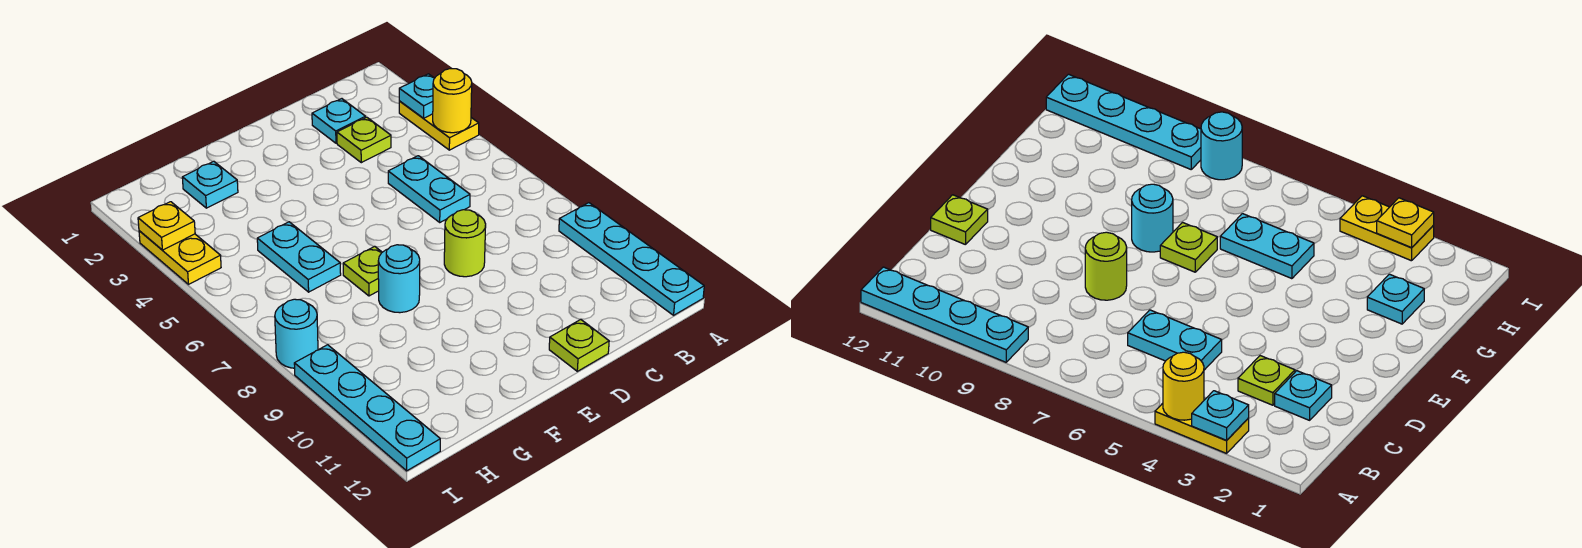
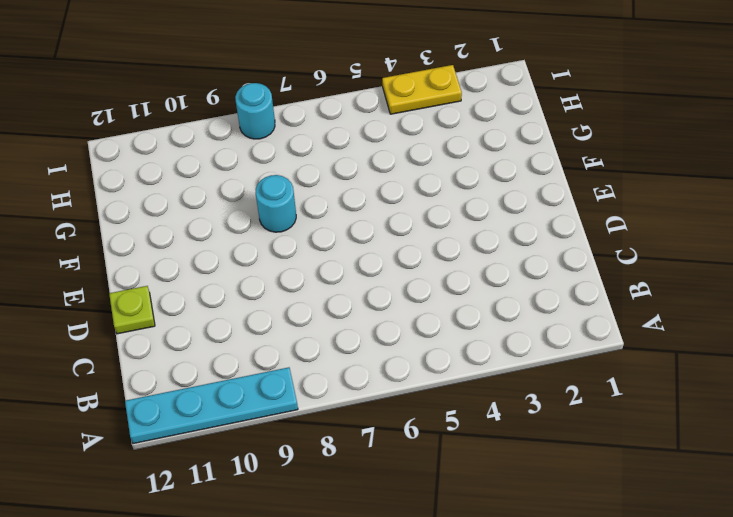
none -> yellow plate A3:A4 level 1
none -> cyan plate C2 level 1
none -> lime plate C3 level 1

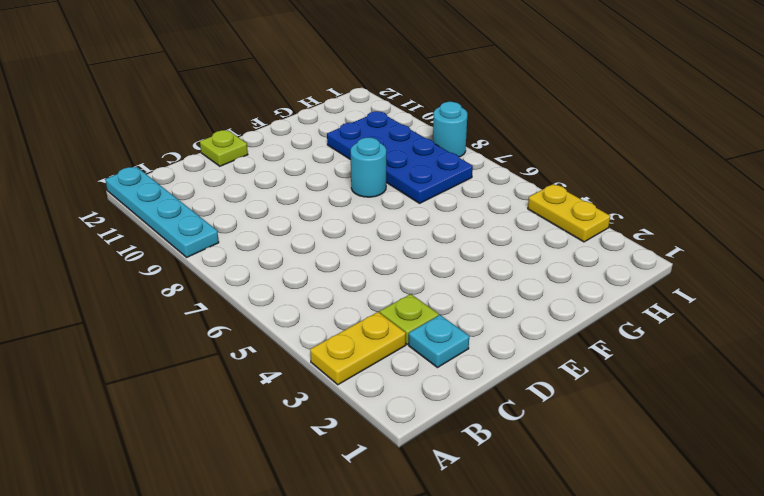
yellow plate A3:B3 level 1 -> yellow plate A3:A4 level 1
blue plate G7:H10 level 1 -> none
none -> cyan plate C5:C6 level 1
none -> lime round brick D8 level 1
none -> lime plate F7 level 1

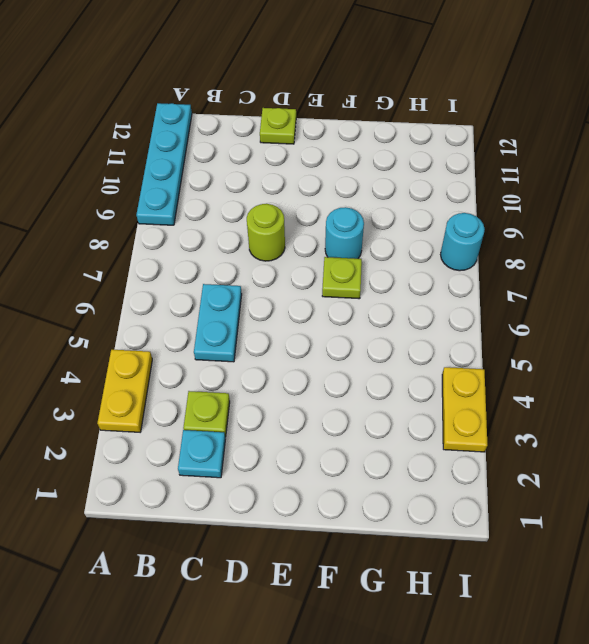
none -> cyan plate G2 level 1
none -> cyan plate G5:G6 level 1
none -> cyan plate I9:I12 level 1

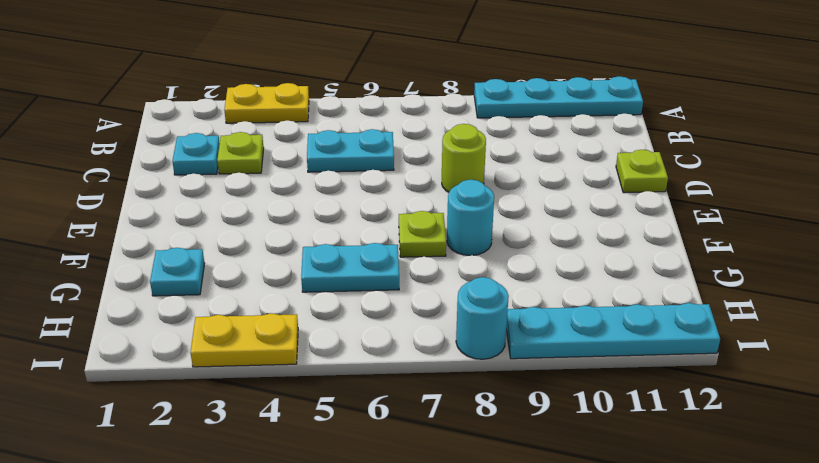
none -> cyan plate A3 level 2
none -> yellow round brick A4 level 2
none -> yellow plate I3 level 2

